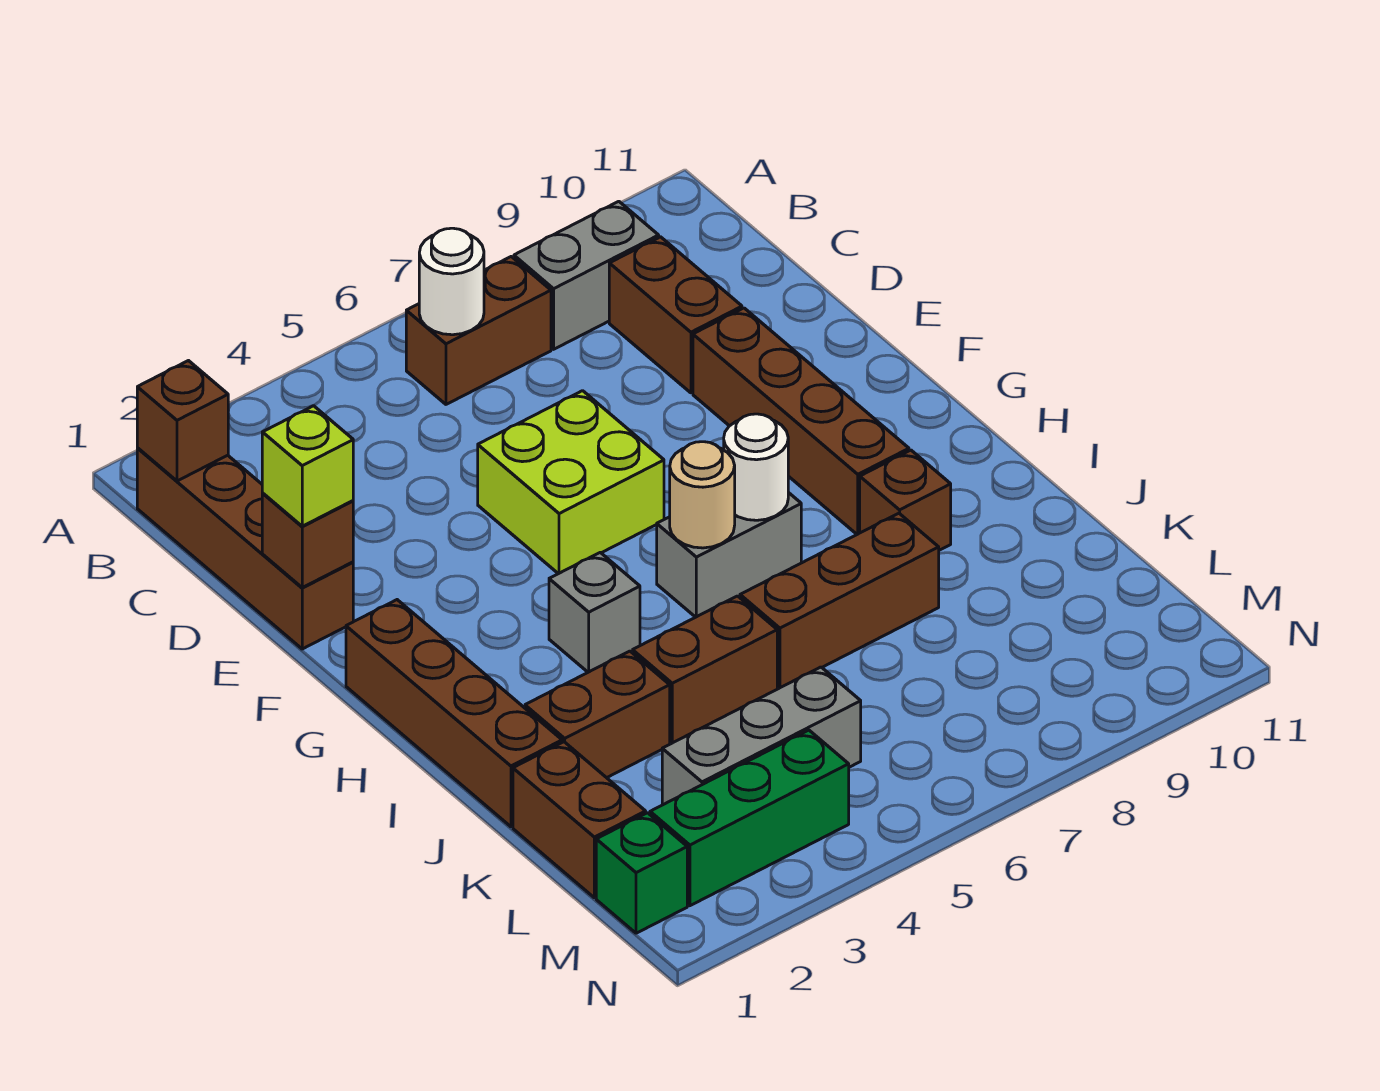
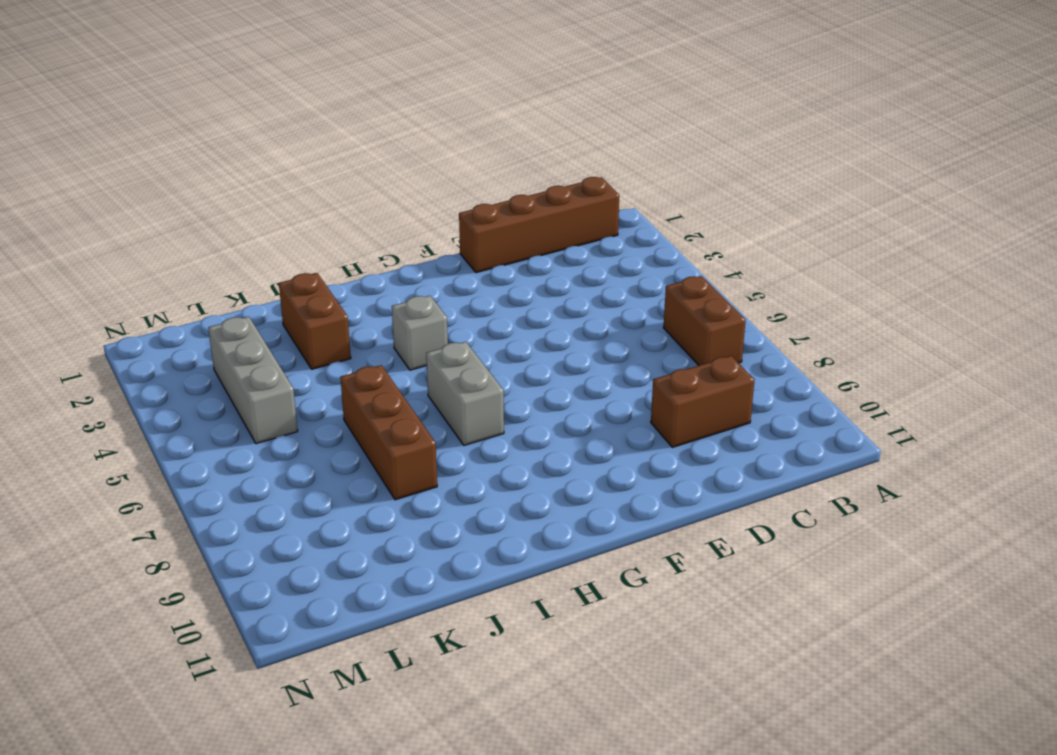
none -> grey brick B8:B9 level 1
none -> lime brick E5:F6 level 1
none -> brown brick E9:H9 level 1

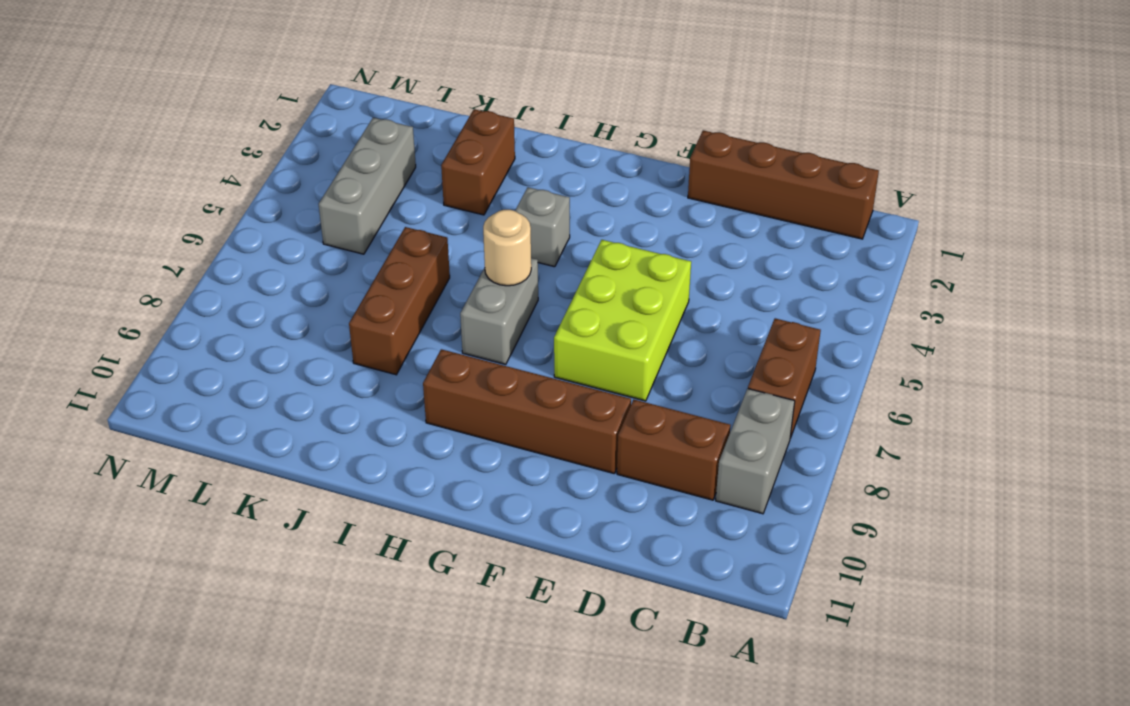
lime brick E5:F7 level 1 -> lime brick E5:F6 level 1
none -> brown brick G1:J1 level 1
none -> brown brick I9 level 1
none -> brown brick J4:J5 level 1

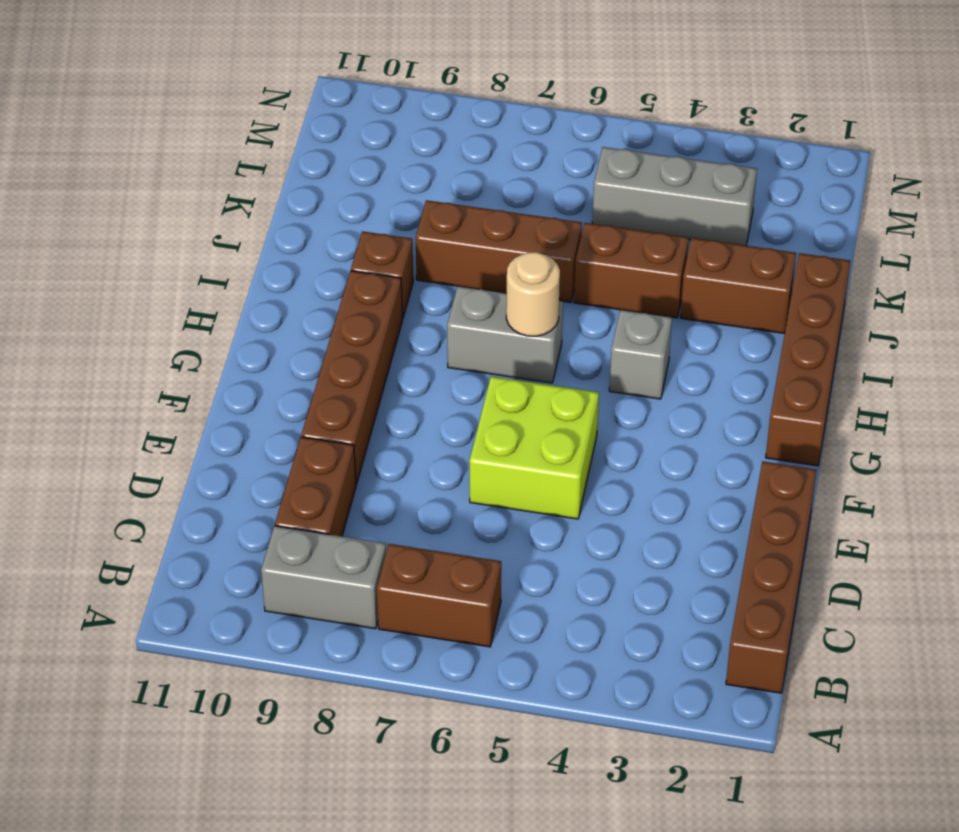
none -> brown brick K1:L1 level 1
none -> green brick M1 level 1
none -> green brick M2:M4 level 1

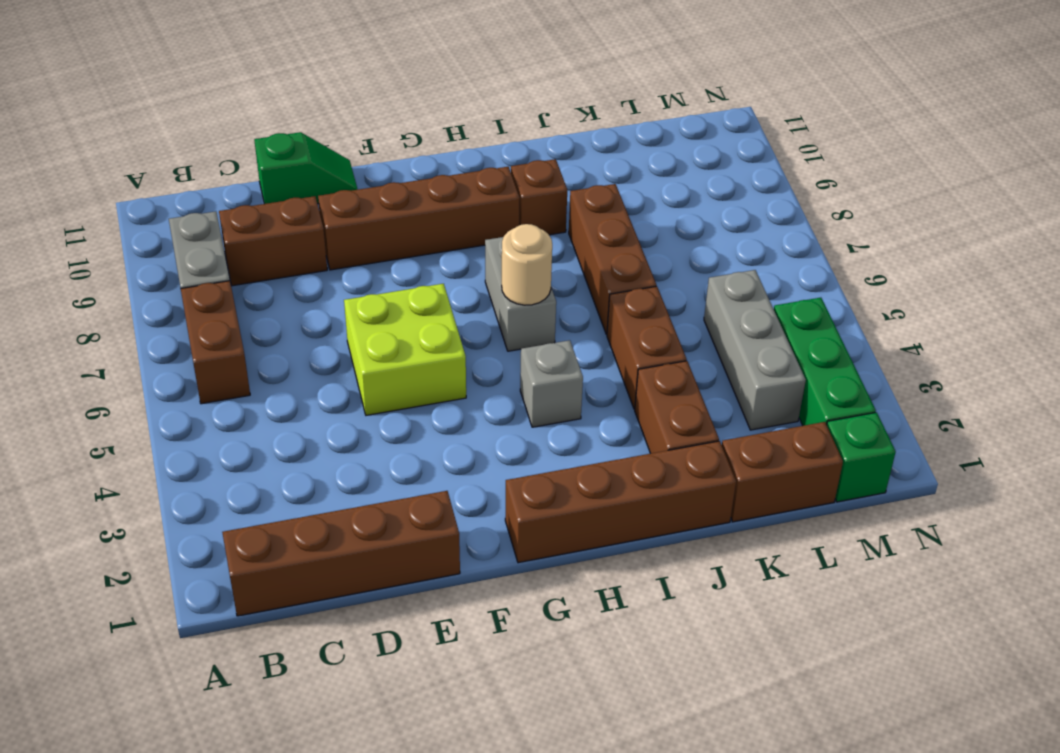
green slope D11:E11 level 1 top D -> none
none -> brown brick B1 level 2
none -> white round brick B6 level 2
none -> brown brick E1 level 2

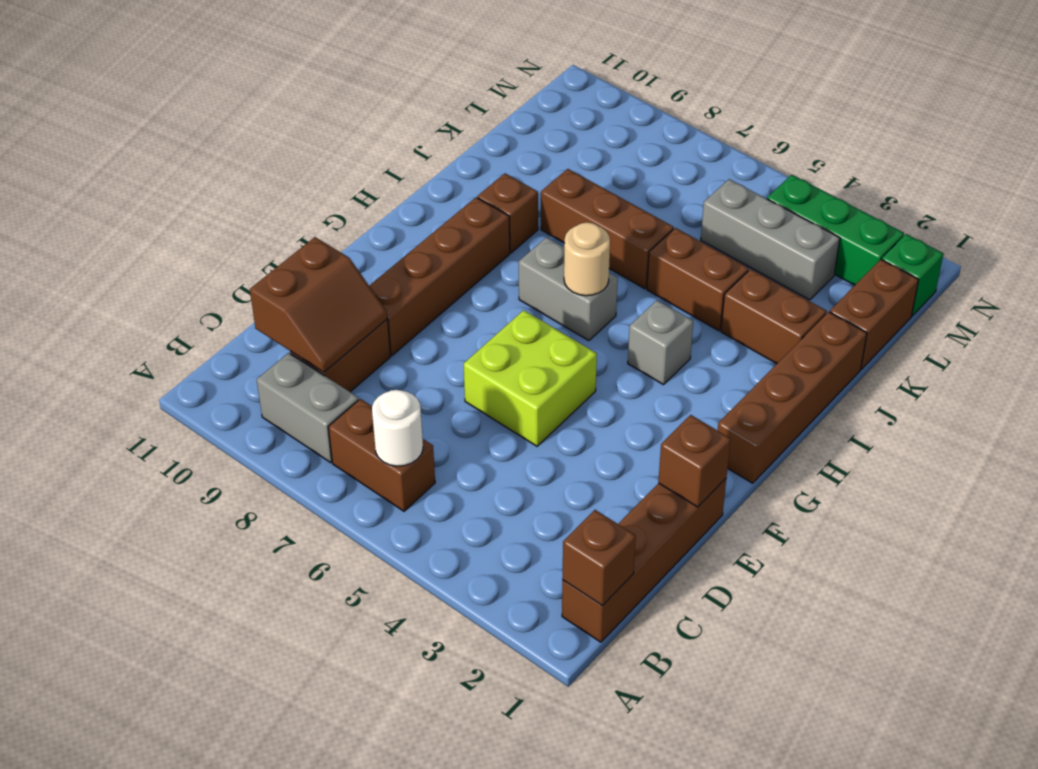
brown slope C9:D10 level 2 top 10 -> none
none -> white round brick H7 level 2
none -> lime brick E1 level 3

